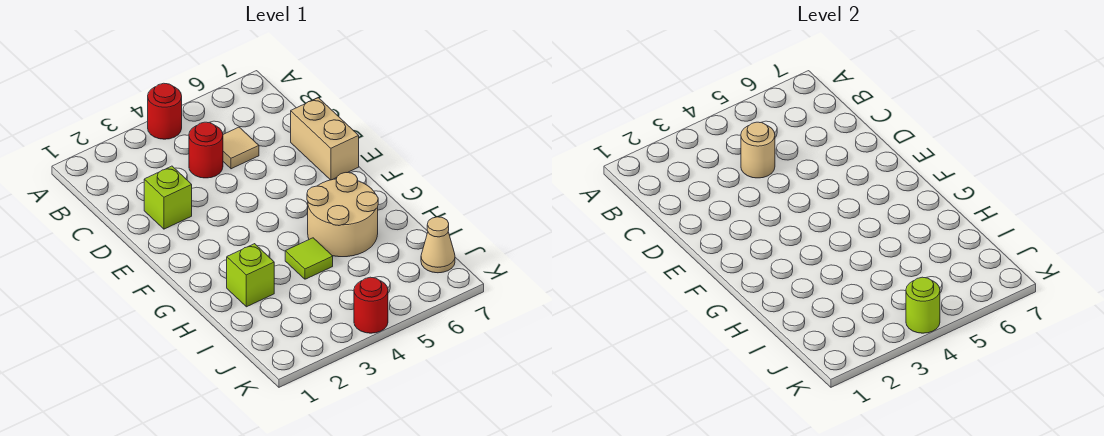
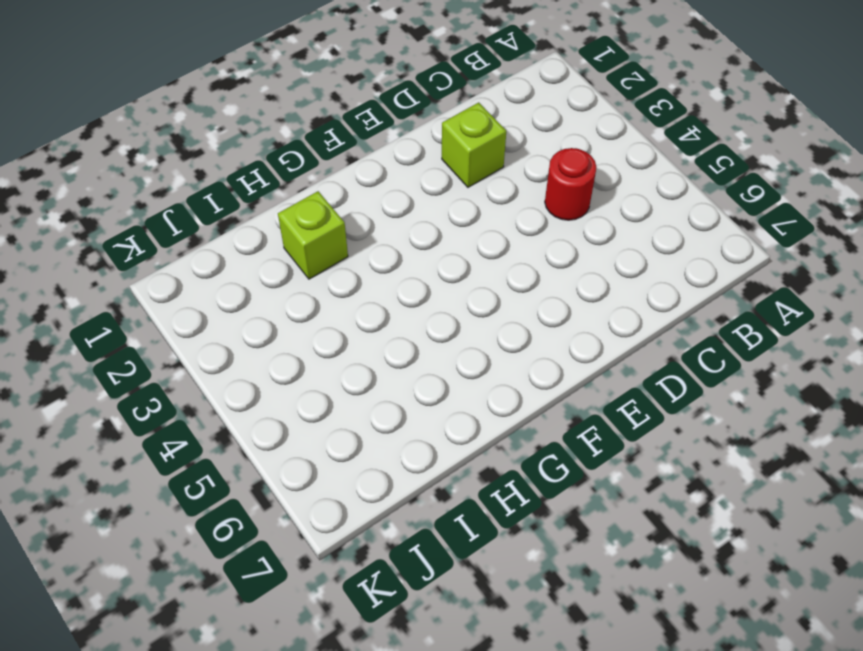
none -> red round brick A4 level 1
none -> tan tile C5 level 1
none -> tan brick D7:E7 level 1

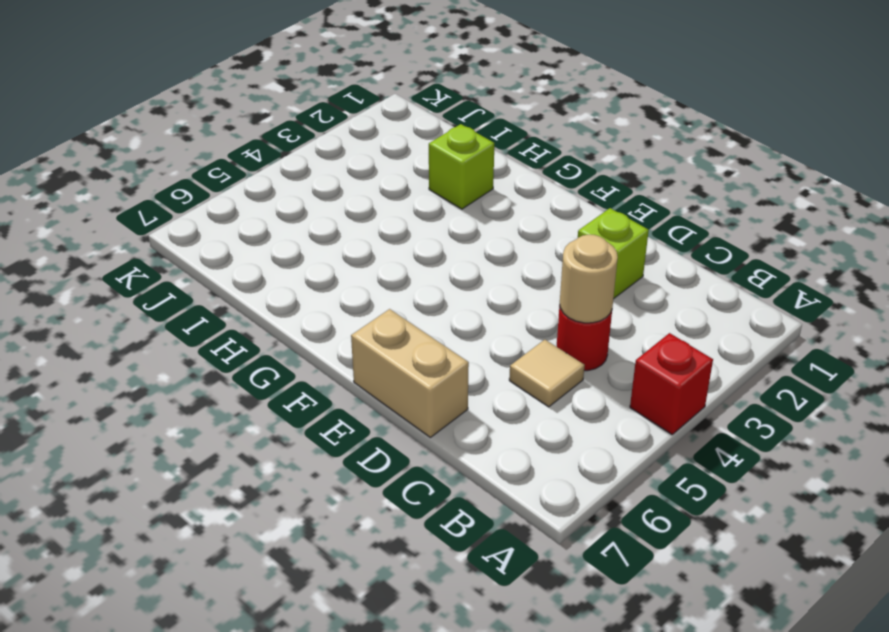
red brick A4 level 1 -> red round brick A4 level 1
none -> tan round brick G5:H6 level 1
none -> lime tile H4 level 1
none -> tan cone J7 level 1

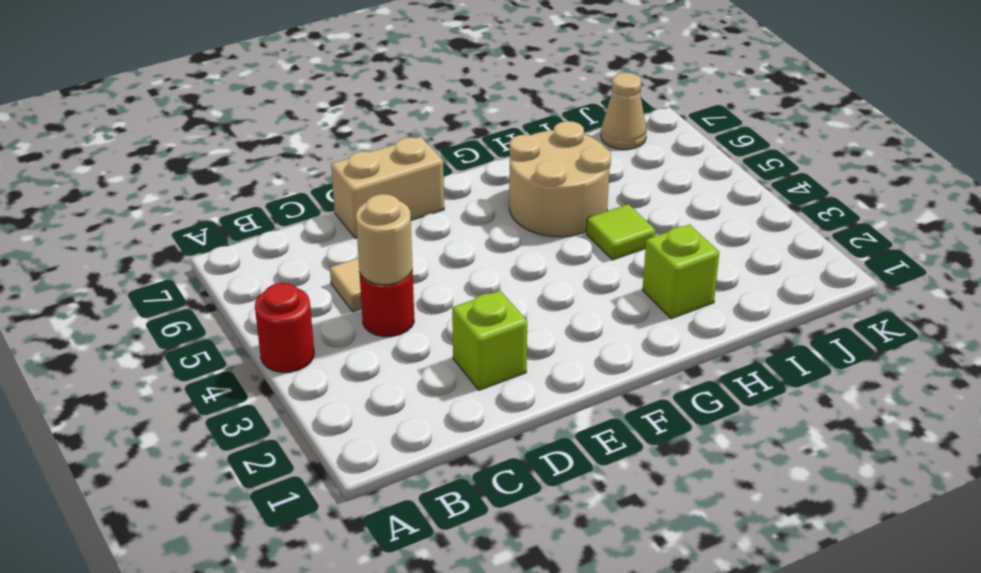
none -> red round brick K4 level 1
none -> lime round brick K4 level 2

